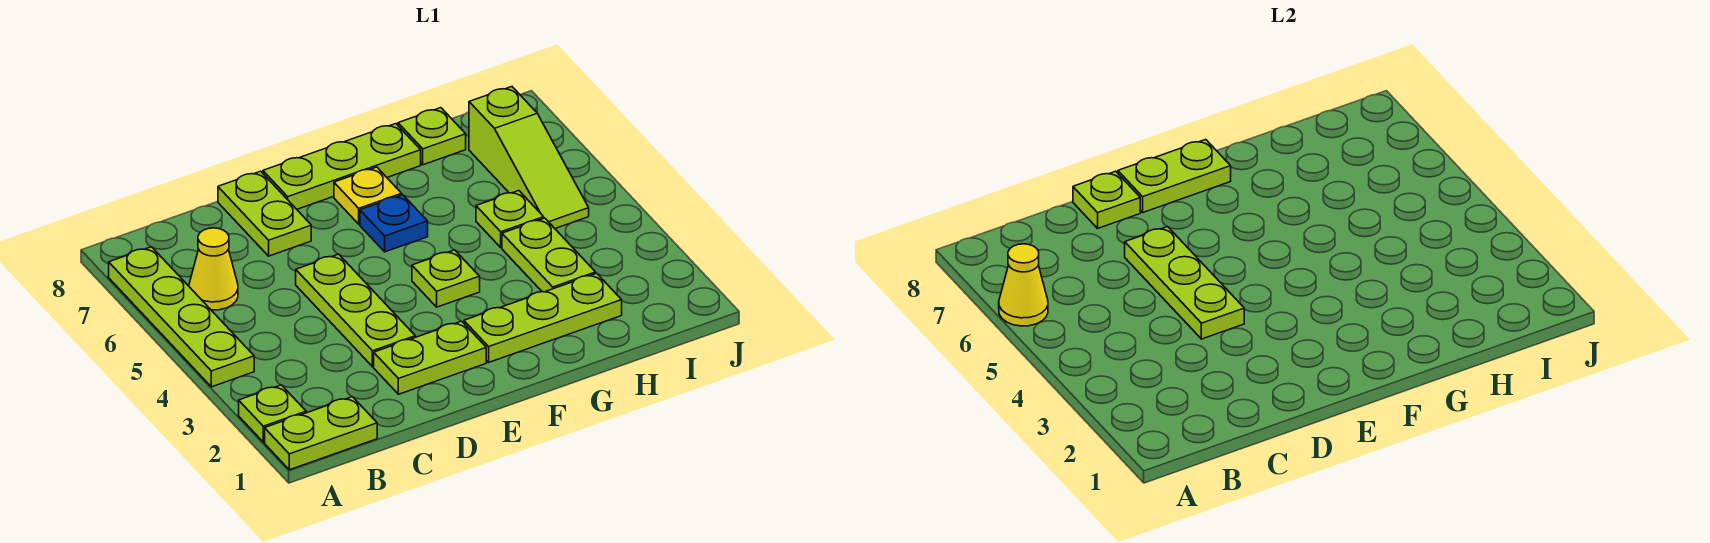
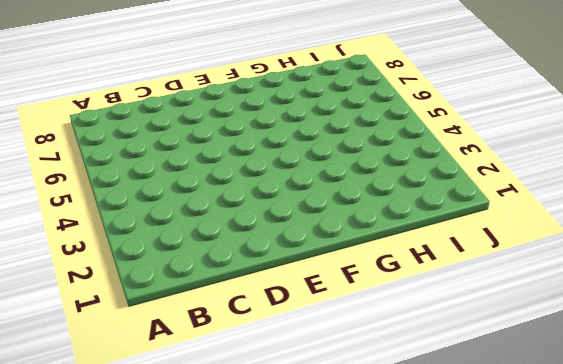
none -> lime plate A1:B1 level 1
none -> lime plate A2 level 1
none -> lime plate A4:A7 level 1

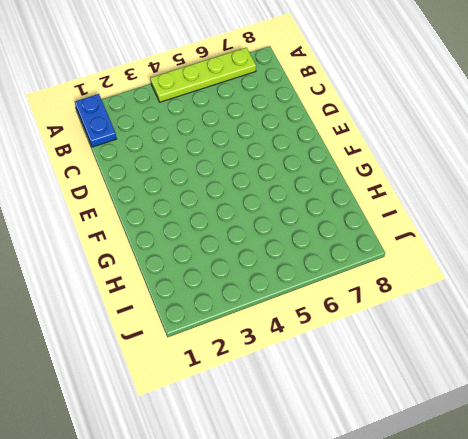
blue plate A1:B1 level 1 -> lime plate A1:B1 level 1
none -> lime plate A2 level 1
none -> yellow cone B6 level 1
none -> lime plate D2:E2 level 1

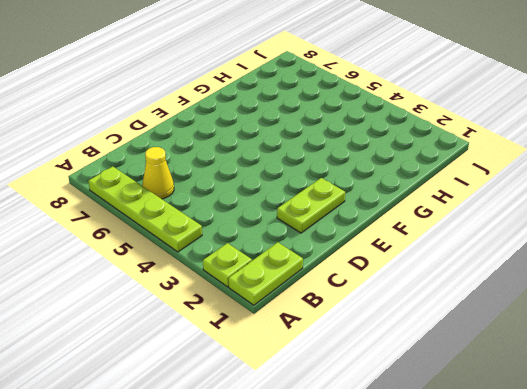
none -> lime plate D3:D5 level 1
none -> lime plate D7:D8 level 1
none -> lime plate E8:G8 level 1

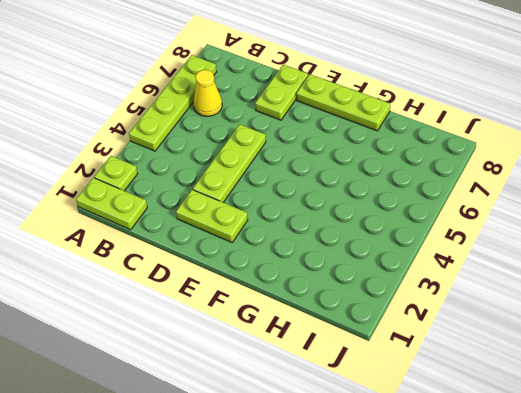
none -> lime plate F2:H2 level 1
none -> lime plate F4 level 1
none -> blue plate F6 level 1

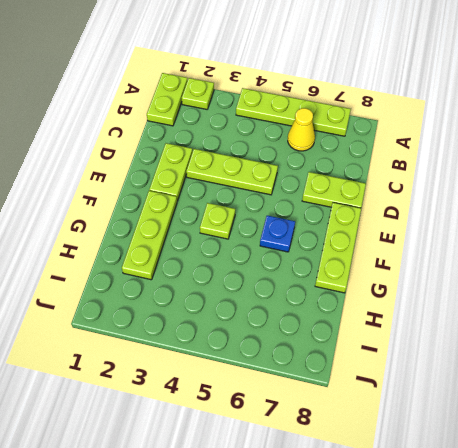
none -> yellow plate F7 level 1
none -> lime plate H3:H4 level 1
none -> lime plate H5 level 1

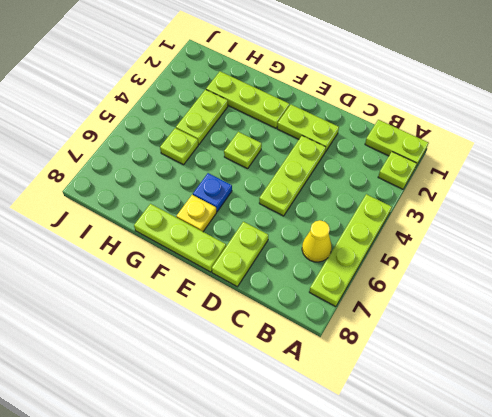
none -> lime plate H8 level 1
none -> lime slope I5:I7 level 1 top 7
none -> yellow cone A6 level 2

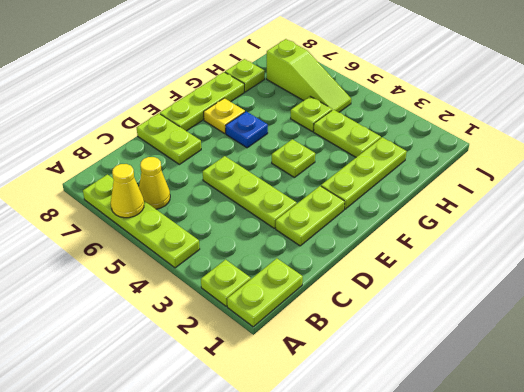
none -> lime plate D4:D6 level 2
none -> lime plate D8 level 2
none -> lime plate E8:F8 level 2

